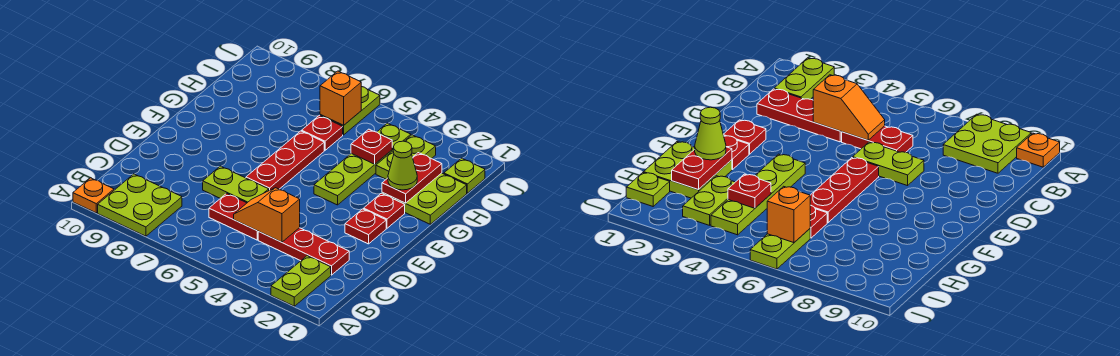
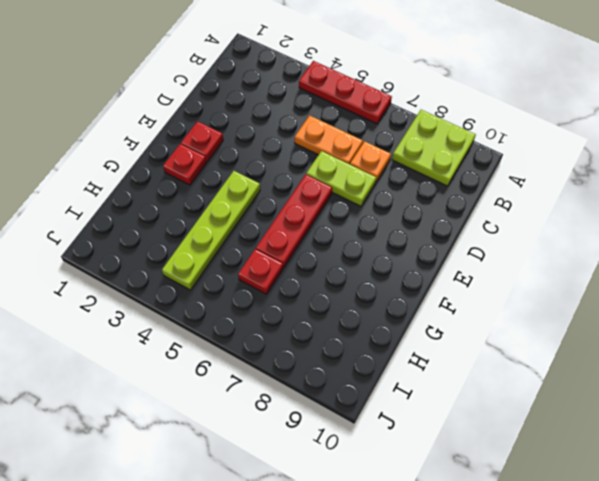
red plate A4:A6 level 1 -> red plate C2:C4 level 1
orange plate C5:C6 level 1 -> red plate C5:C6 level 1
orange plate C7 level 1 -> orange plate A10 level 1
none -> lime plate A2:B2 level 1
none -> lime plate G1:H2 level 1
none -> lime plate H3:I3 level 1

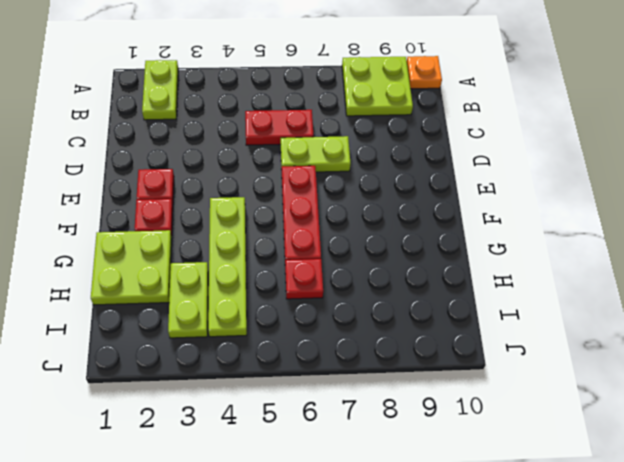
none -> red plate C2:C4 level 1
none -> lime plate I1 level 1
none -> lime plate I6:J6 level 1

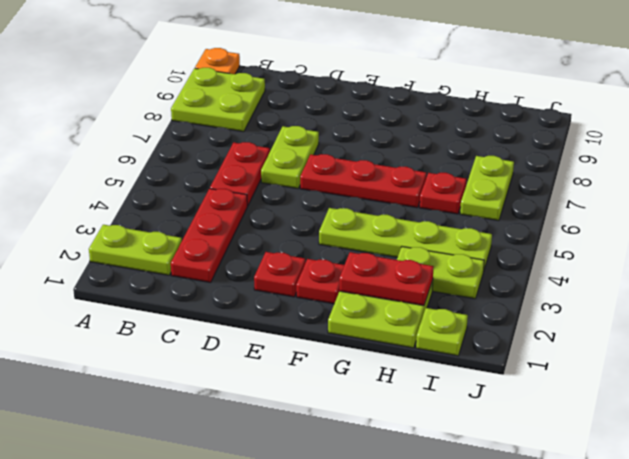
lime plate I6:I7 level 1 -> lime plate I6:J6 level 1
none -> orange slope C4:C5 level 2 top 4
none -> red plate H4 level 2
none -> orange brick I6 level 2

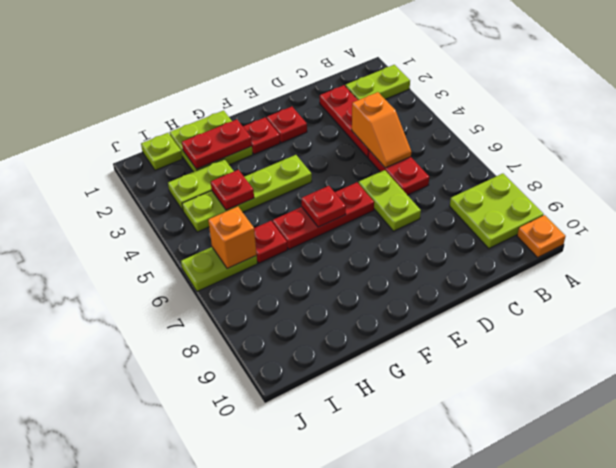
red plate F6 level 2 -> none
none -> lime cone G2 level 3

